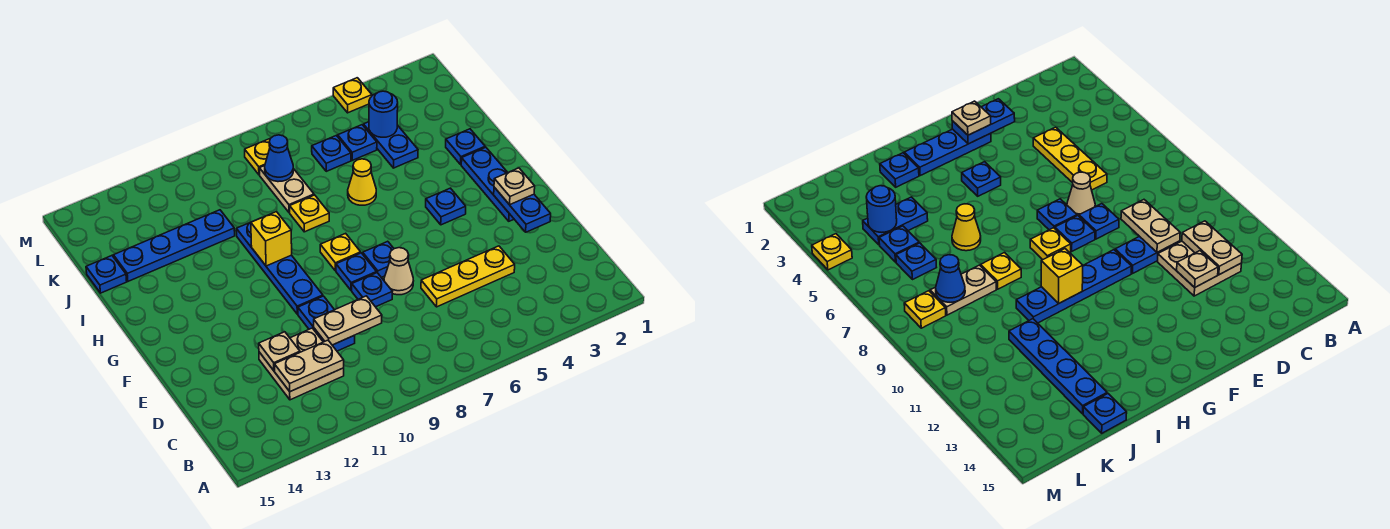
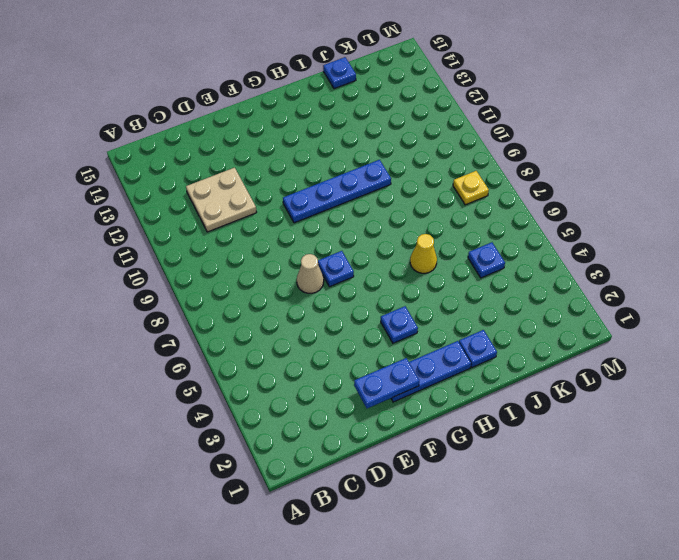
none -> yellow plate D4:D6 level 1
none -> blue plate D10:E10 level 1
none -> blue plate E8 level 1
none -> blue plate F8 level 1

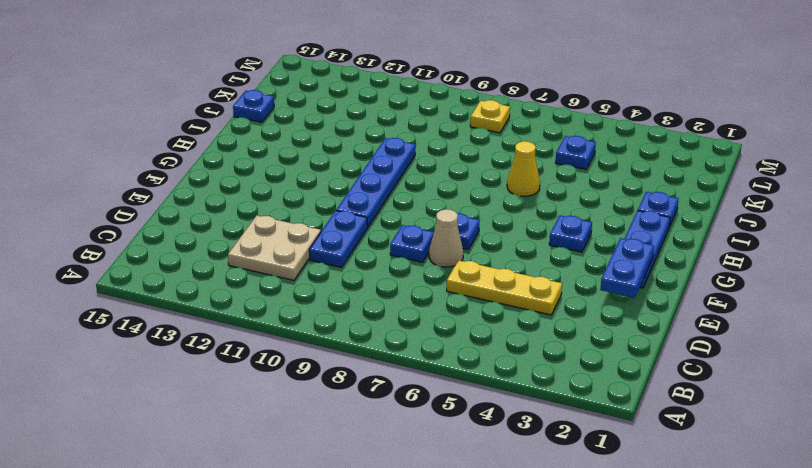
none -> blue plate F8 level 1
none -> yellow plate G8 level 1
none -> yellow plate I8 level 1
none -> blue plate J4:K4 level 1

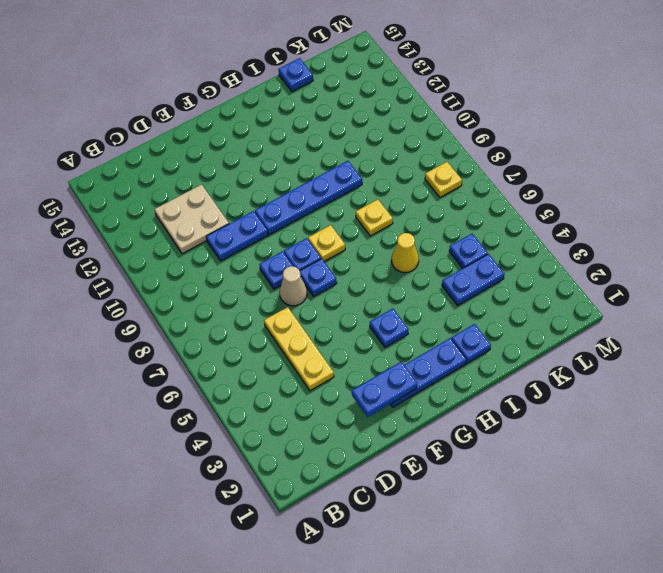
none -> tan plate J8:K8 level 1
none -> blue plate J11:J14 level 1
none -> blue plate K6 level 1
none -> yellow plate M4 level 1

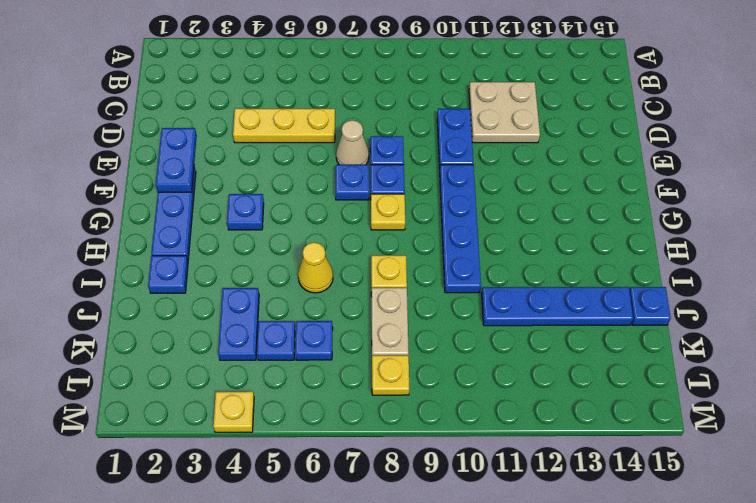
none -> tan plate C11:C12 level 2
none -> tan plate D9:D10 level 2
none -> tan plate D12 level 2
none -> yellow brick H10 level 2

